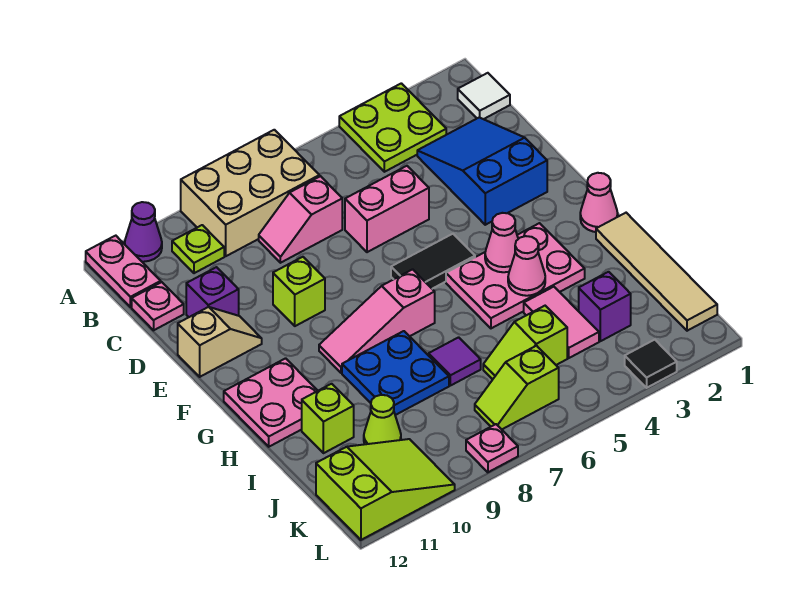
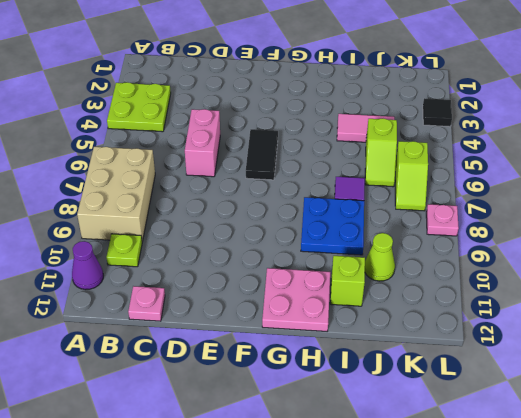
none -> pink plate A12:B12 level 1
none -> white tile B1 level 1
none -> blue slope C2:E3 level 1 top E
none -> pink slope C7:C8 level 1 top 7

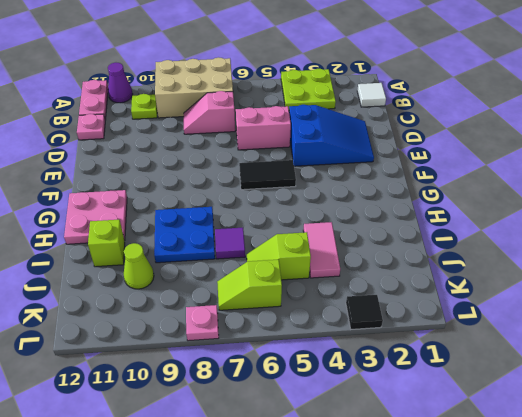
blue slope D2:E4 level 1 top 4 -> blue slope C2:E3 level 1 top E
none -> purple brick D11 level 1
none -> lime brick E9 level 1
none -> tan slope E11:E12 level 1 top 12
none -> pink cone G1 level 1

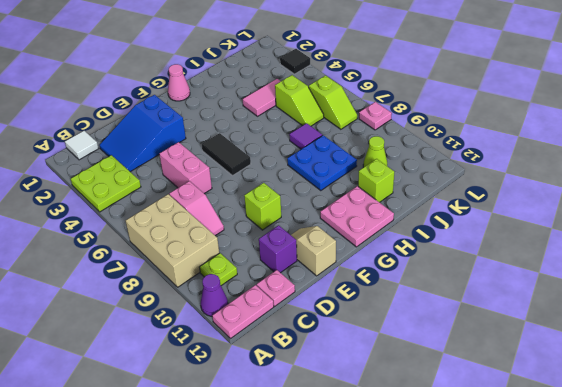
none -> pink plate G3:H5 level 1
none -> pink slope G7:G9 level 1 top 7
none -> tan tile H1:K1 level 1
none -> purple brick J3 level 1

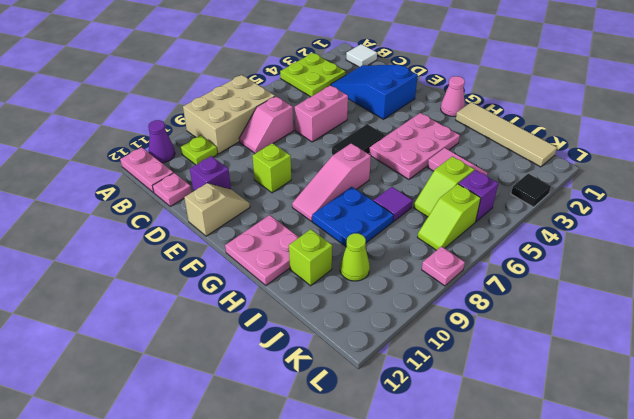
purple brick K5 level 1 -> purple brick J3 level 1
none -> lime slope K10:L12 level 1 top 12
none -> pink cone G4 level 2
none -> pink cone H4 level 2

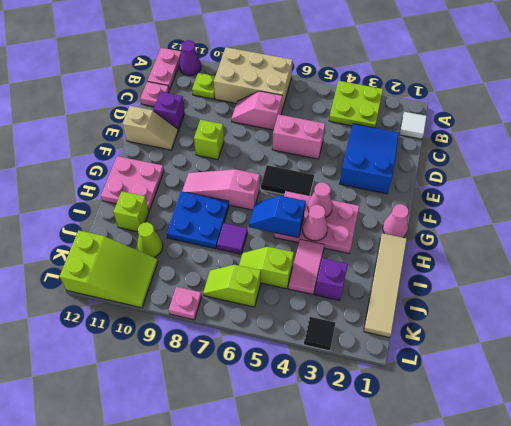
blue slope H5:H6 level 2 top 5 -> none

